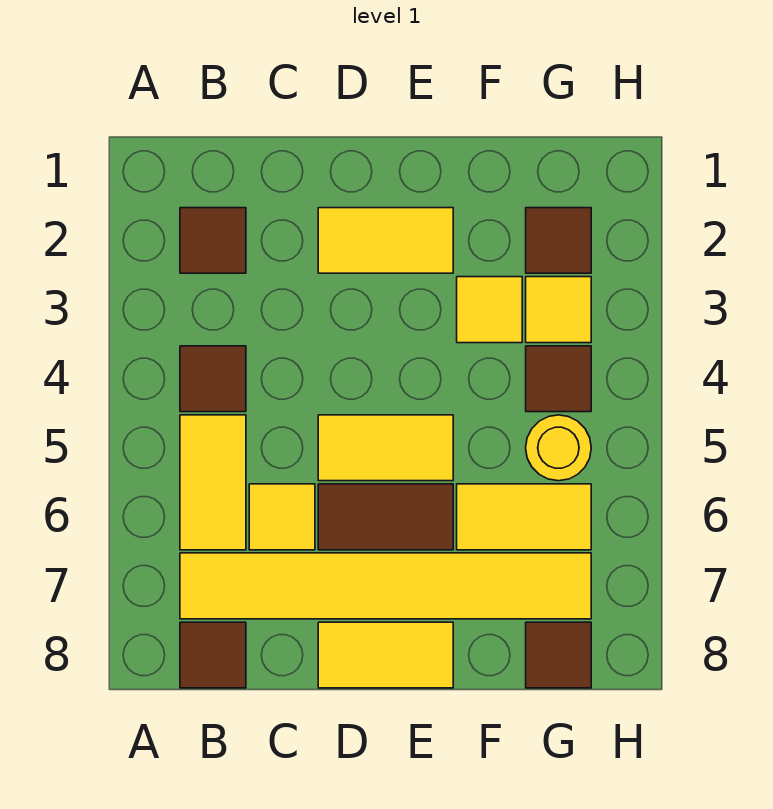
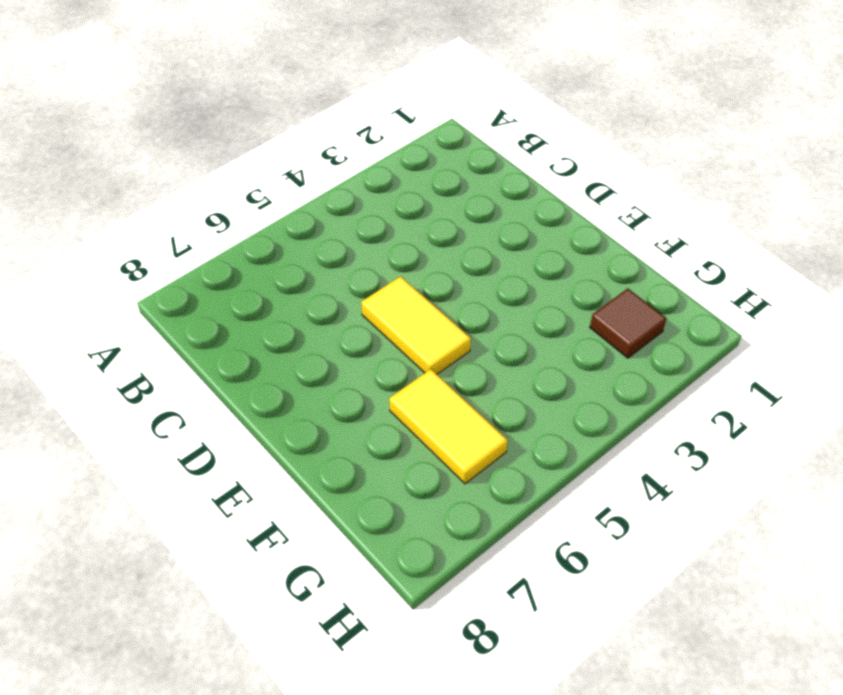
none -> brown tile B2 level 1
none -> brown tile B4 level 1
none -> yellow tile B5:B6 level 1

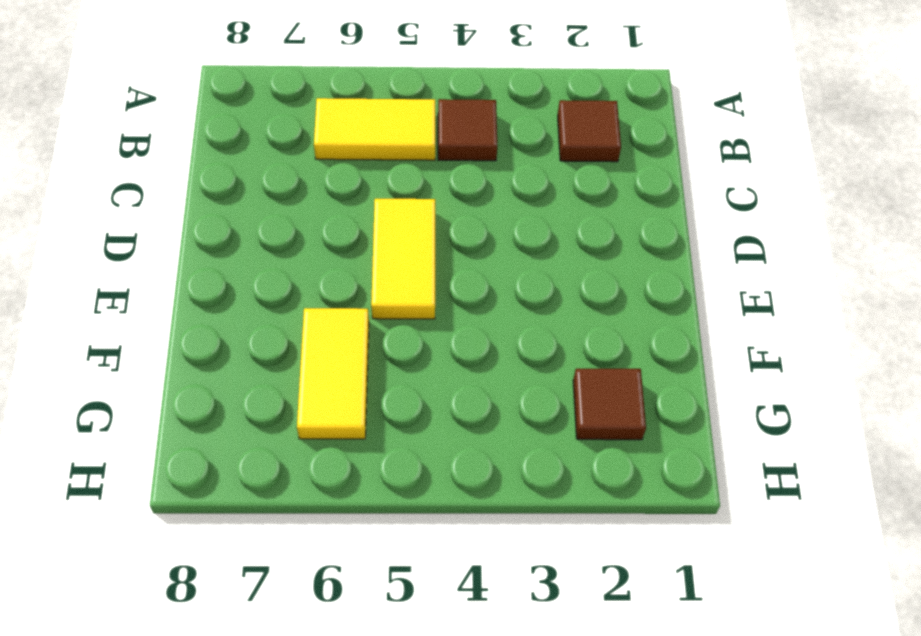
none -> yellow tile B7:G7 level 1
none -> brown tile B8 level 1
none -> yellow tile C6 level 1

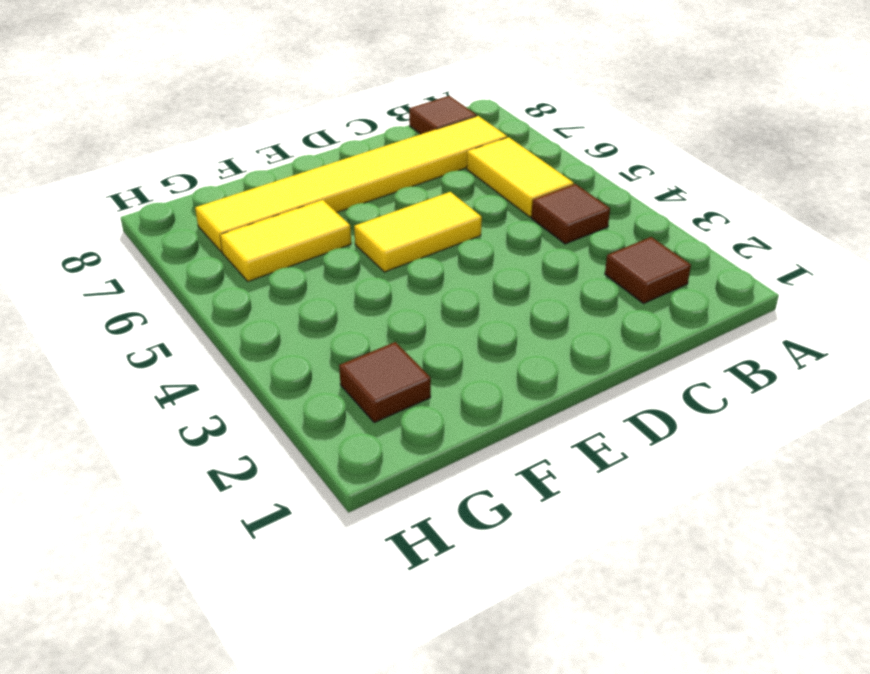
none -> yellow tile C6 level 1
none -> yellow tile D2:E2 level 1
none -> brown tile D6:E6 level 1

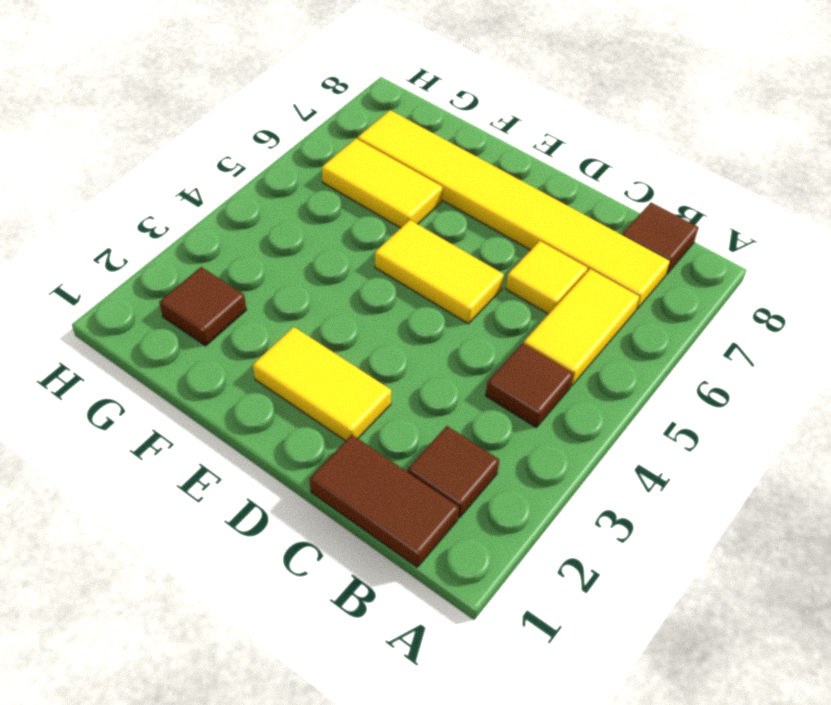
brown tile B1:C1 level 1 -> brown tile D6:E6 level 1
none -> yellow tile D8:E8 level 1
none -> yellow tile F3 level 1
none -> yellow tile G3 level 1

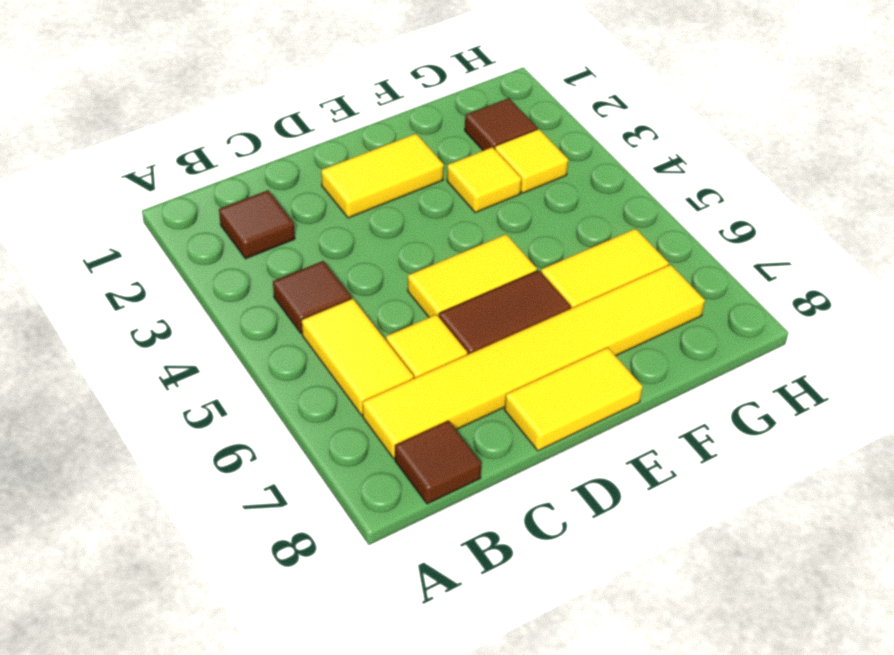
none -> brown tile G4 level 1
none -> yellow round brick G5 level 1
none -> brown tile G8 level 1

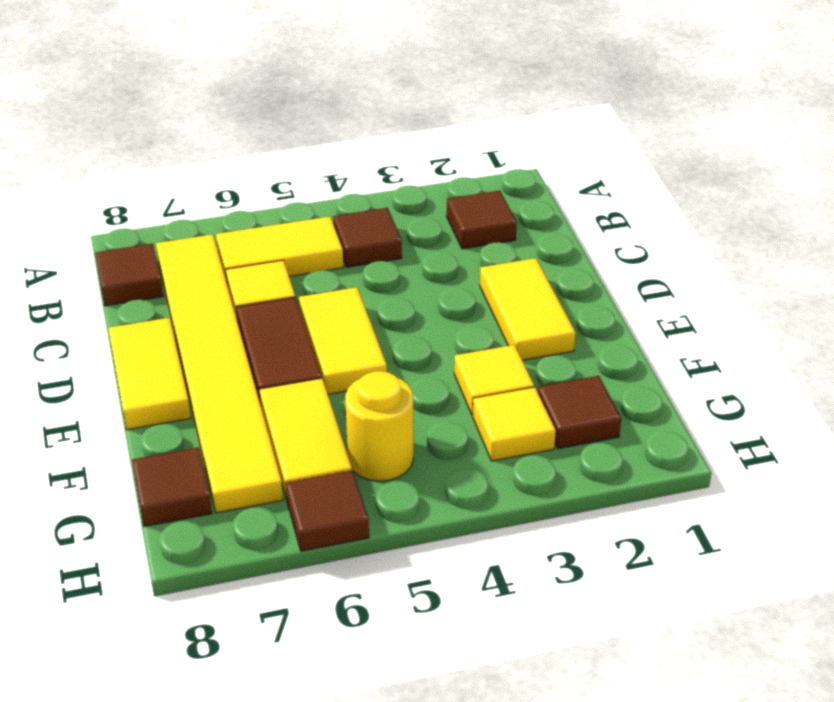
brown tile H6 level 1 -> brown tile G4 level 1

